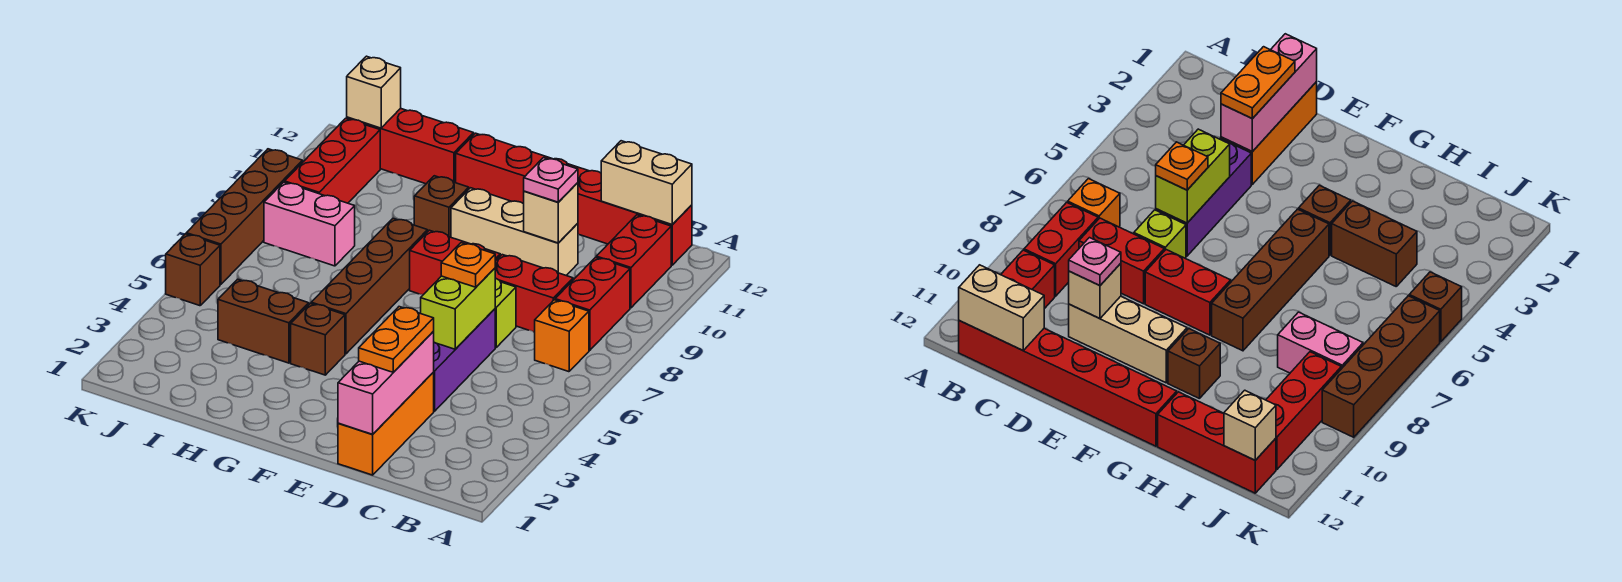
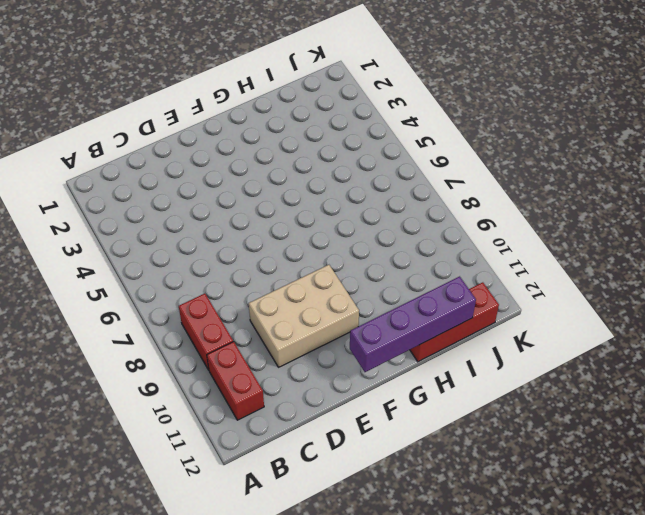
tan brick D9:F10 level 1 -> tan brick D10:F10 level 1
purple brick F12:I12 level 2 -> none
none -> orange brick B7 level 1
none -> red brick B12:G12 level 1
none -> red brick C8:D8 level 1

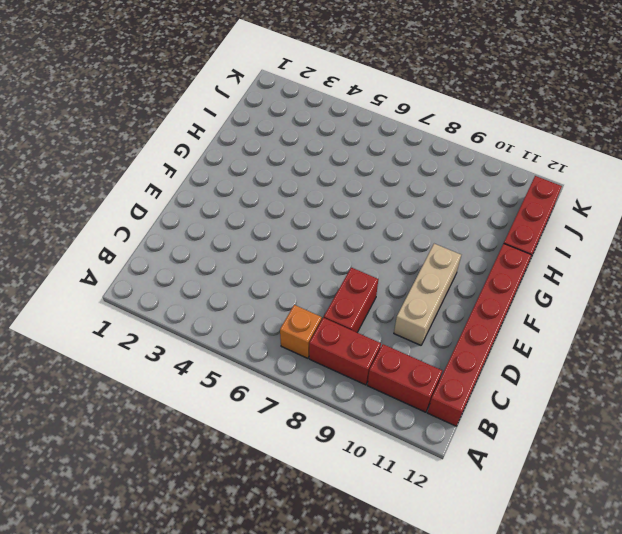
none -> orange brick D1:D3 level 1
none -> purple brick D4:D6 level 1
none -> lime brick D7 level 1

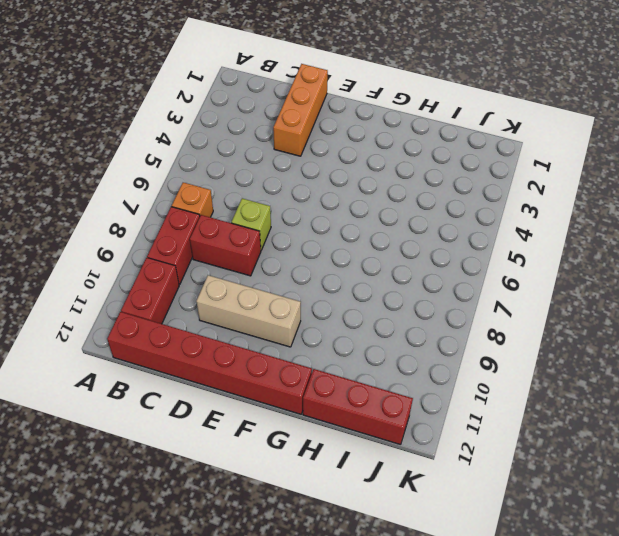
none -> purple brick D4:D6 level 1
none -> red brick E8:F8 level 1
none -> brown brick G4 level 1

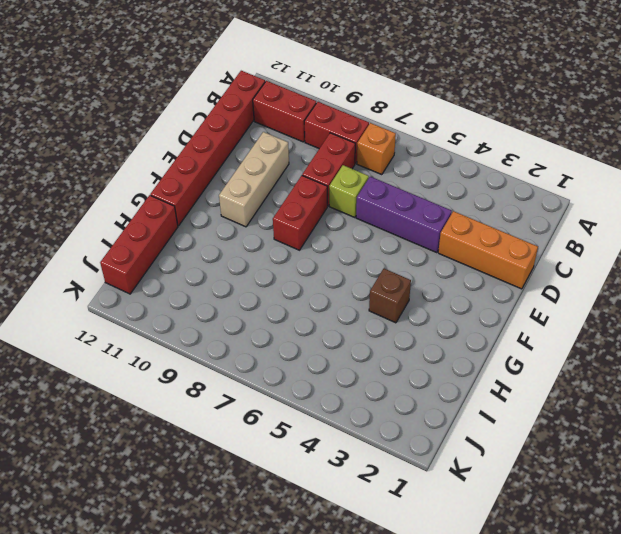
none -> brown brick G5:G8 level 1
none -> brown brick G10 level 1
none -> brown brick H4:I4 level 1

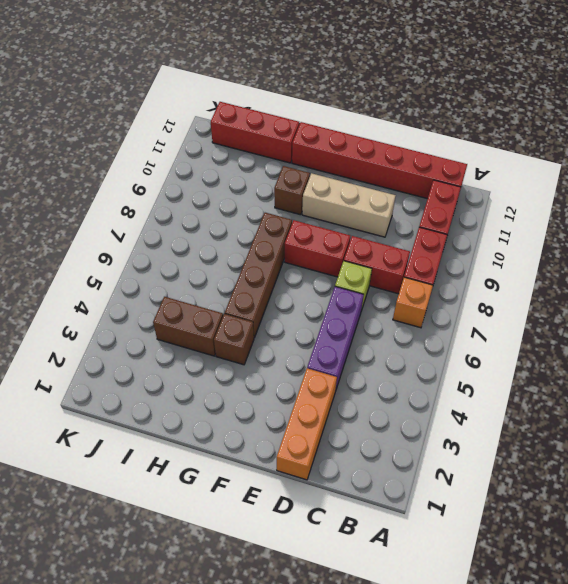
none -> pink brick I8:J8 level 1
none -> red brick J9:J11 level 1
none -> brown brick K5 level 1

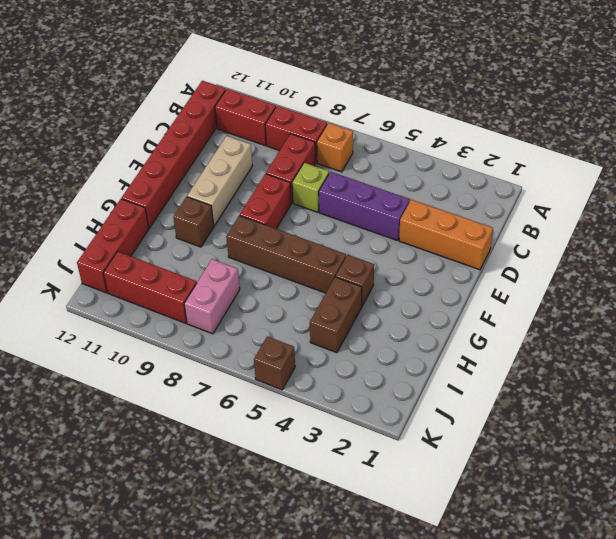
none -> brown brick K6:K9 level 1
none -> tan brick B12:C12 level 2
none -> pink brick D1:D3 level 2

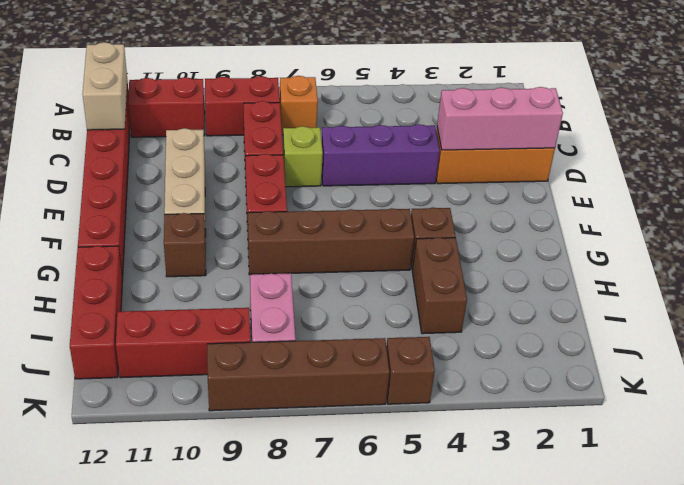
none -> lime brick D5:D6 level 2
none -> tan brick D10 level 2
none -> tan brick J12 level 2

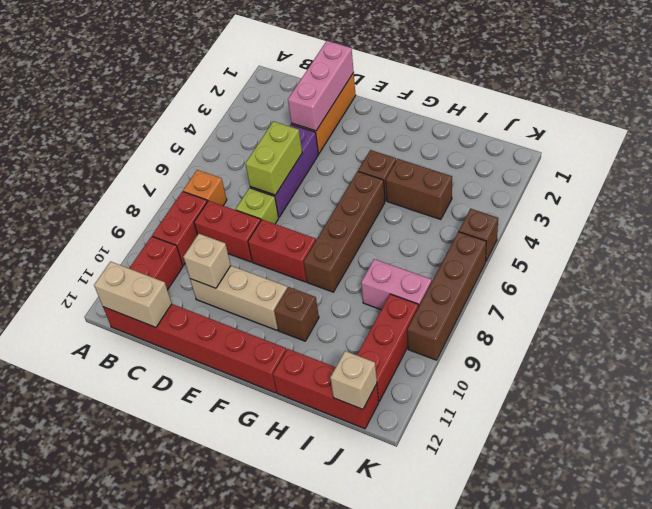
none -> orange plate D2:D3 level 3
none -> orange plate D6 level 3
none -> pink plate D10 level 3

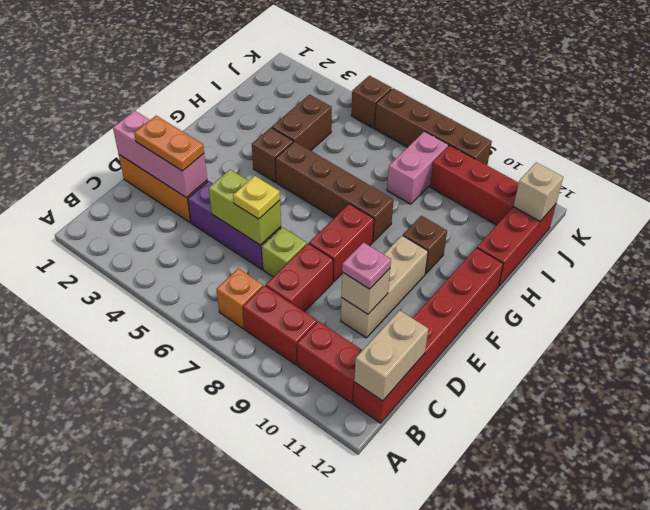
yellow plate D6 level 3 -> orange plate D6 level 3

